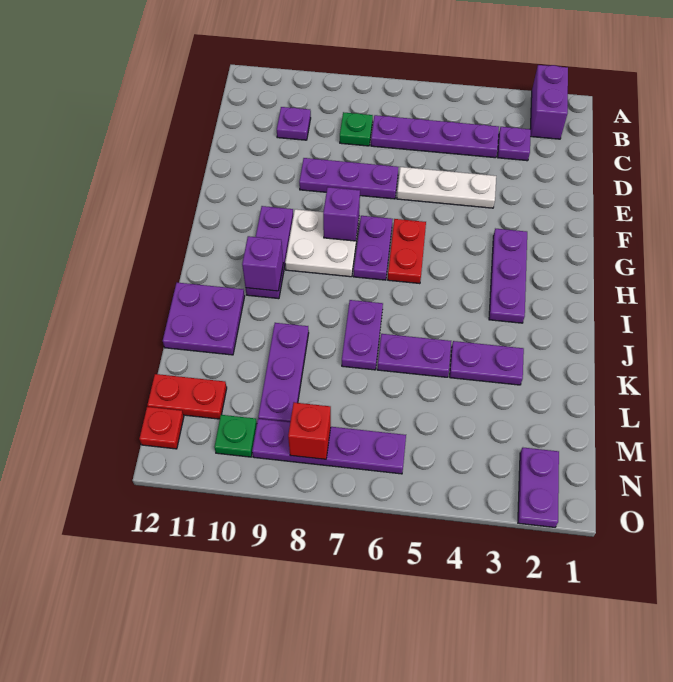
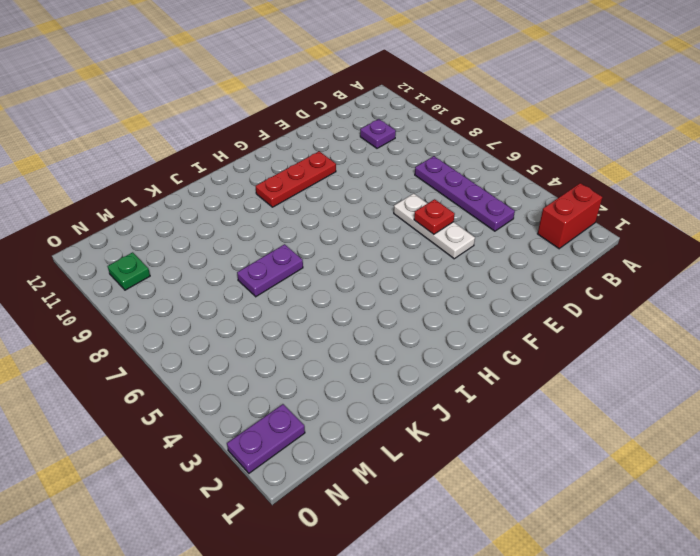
red brick A2:B2 level 1 -> purple brick A2:B2 level 1
red plate E5 level 2 -> red plate N12 level 1
red plate F10:H10 level 1 -> purple plate G10:I10 level 1
none -> purple plate C3 level 1
none -> green plate C8 level 1
none -> purple plate E7:E9 level 1

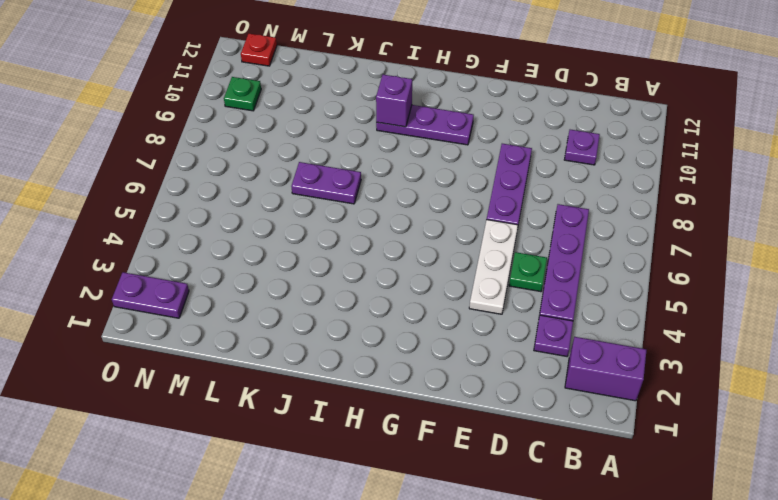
green plate D5 level 1 -> green plate C8 level 1
none -> purple plate G3:I3 level 1
none -> red plate G6:H6 level 1
none -> purple plate G7:H7 level 1

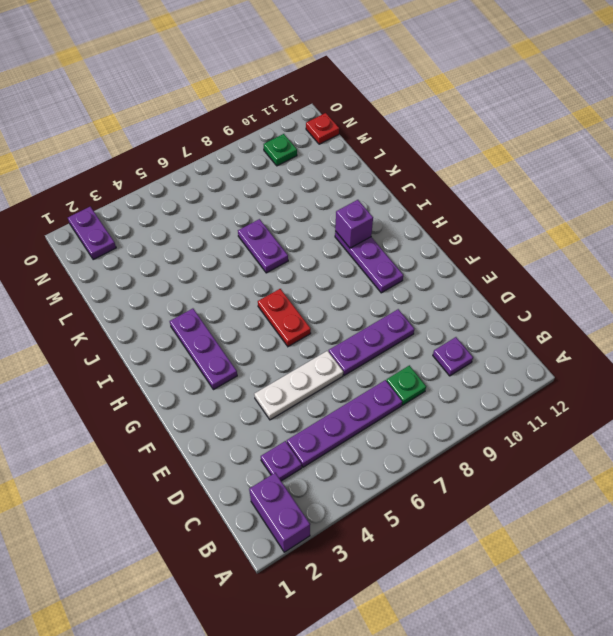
none -> purple plate G7:H7 level 1
none -> white plate G8:H9 level 1
none -> purple plate J11:K12 level 1

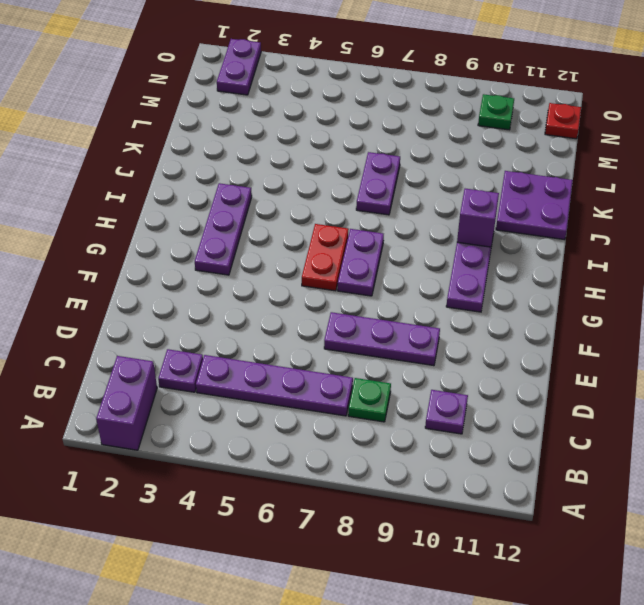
none -> white plate E4:E6 level 1
none -> white plate G8:H9 level 1
none -> purple plate K3:K4 level 1

